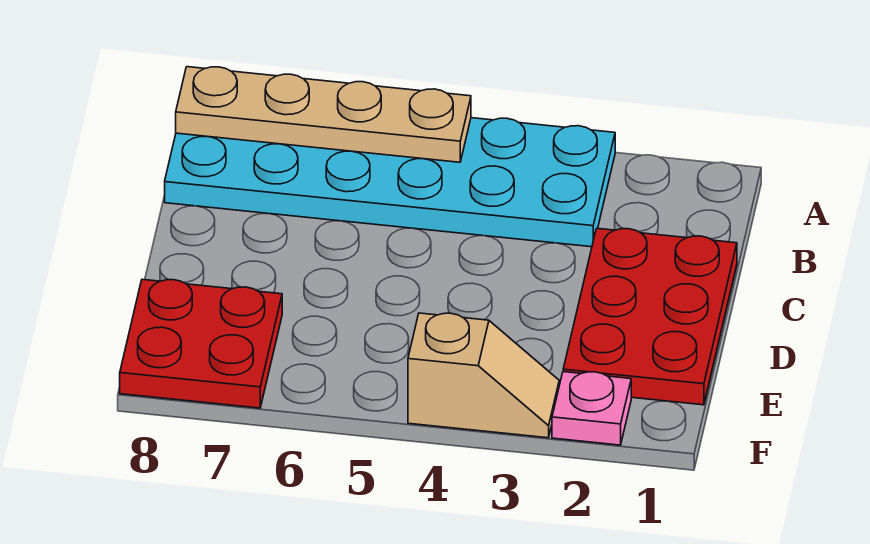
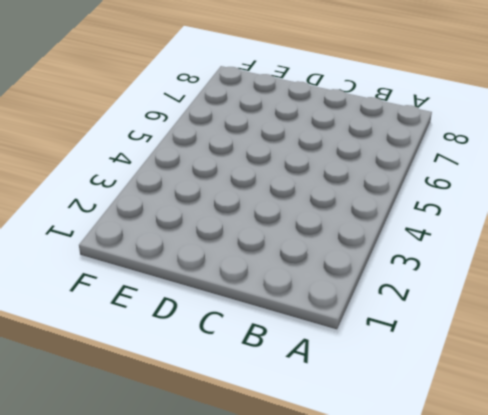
none -> cyan plate A3:B8 level 1
none -> red plate C1:E2 level 1

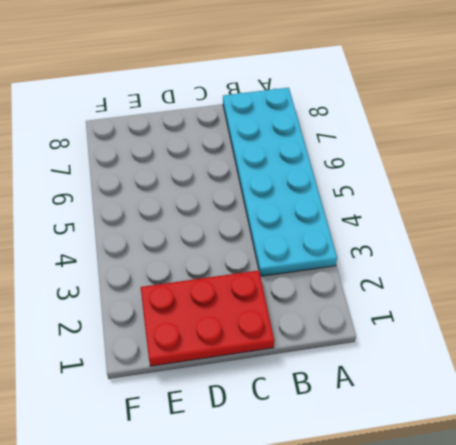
none -> red plate E7:F8 level 1
none -> pink plate F2 level 1

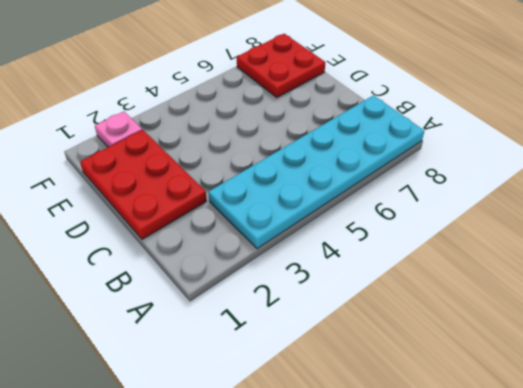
none -> tan slope F3:F4 level 1 top 4
none -> tan plate A5:A8 level 2

